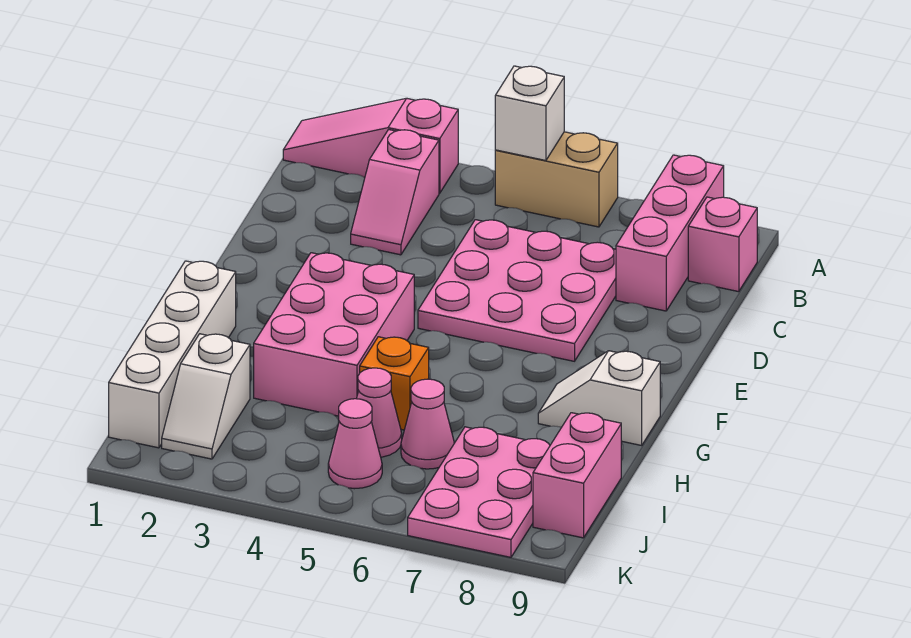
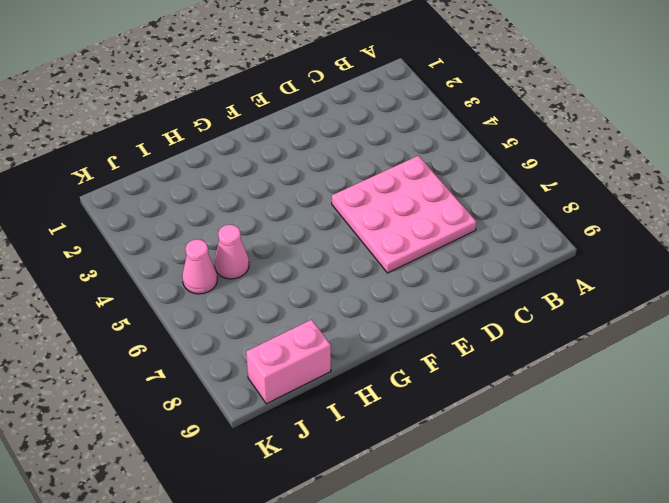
none -> pink slope A1:A3 level 1 top 3
none -> tan brick A5:A6 level 1
none -> pink brick A8:C8 level 1

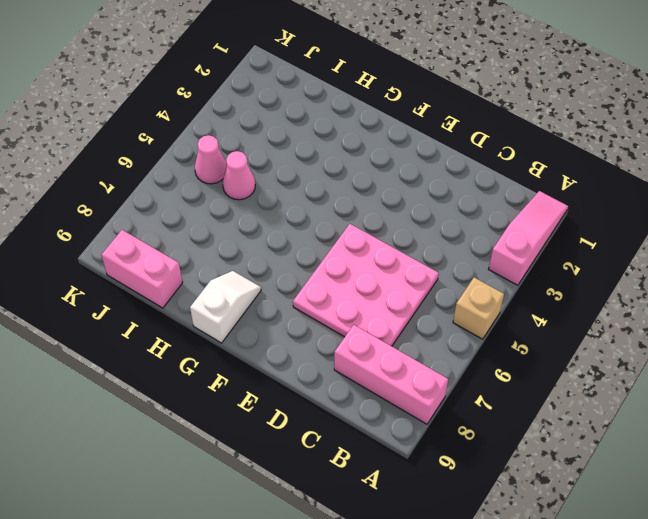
tan brick A5 level 1 -> tan brick A5:A6 level 1
none -> pink slope B3:C3 level 1 top B
none -> pink brick B9 level 1
none -> pink brick F3:H4 level 1

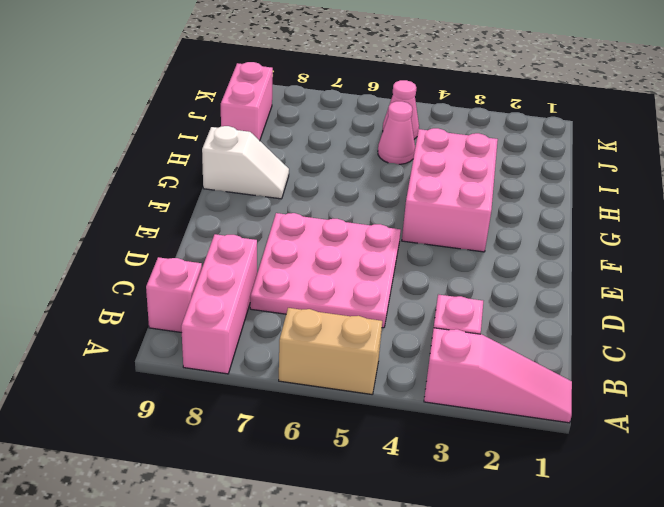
none -> white brick G1:J1 level 1
none -> orange brick H5 level 1
none -> white slope I2:J2 level 1 top I

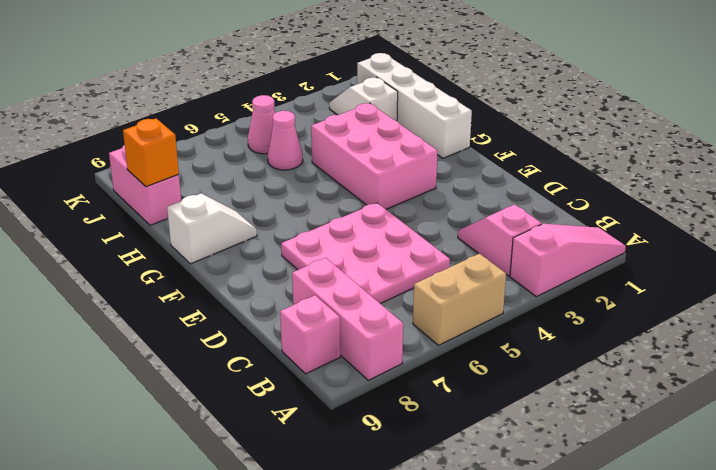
orange brick I9 level 2 -> orange brick H5 level 1
none -> pink cone I6 level 1
none -> pink plate I7:K8 level 1
none -> white brick A5 level 2

